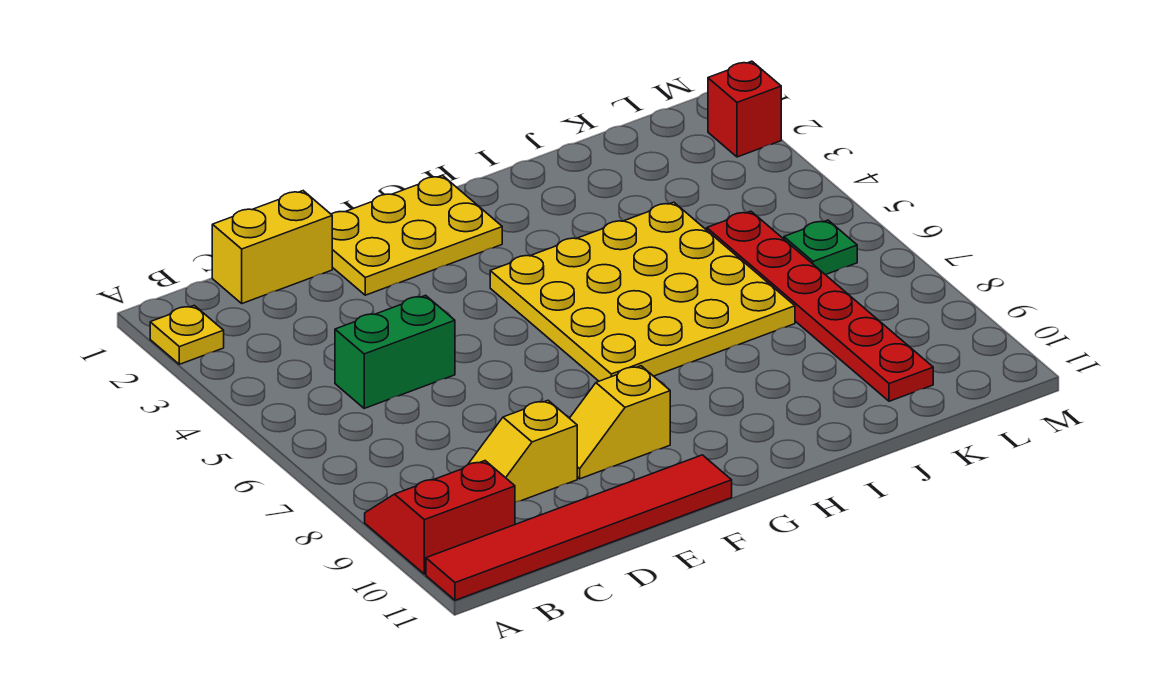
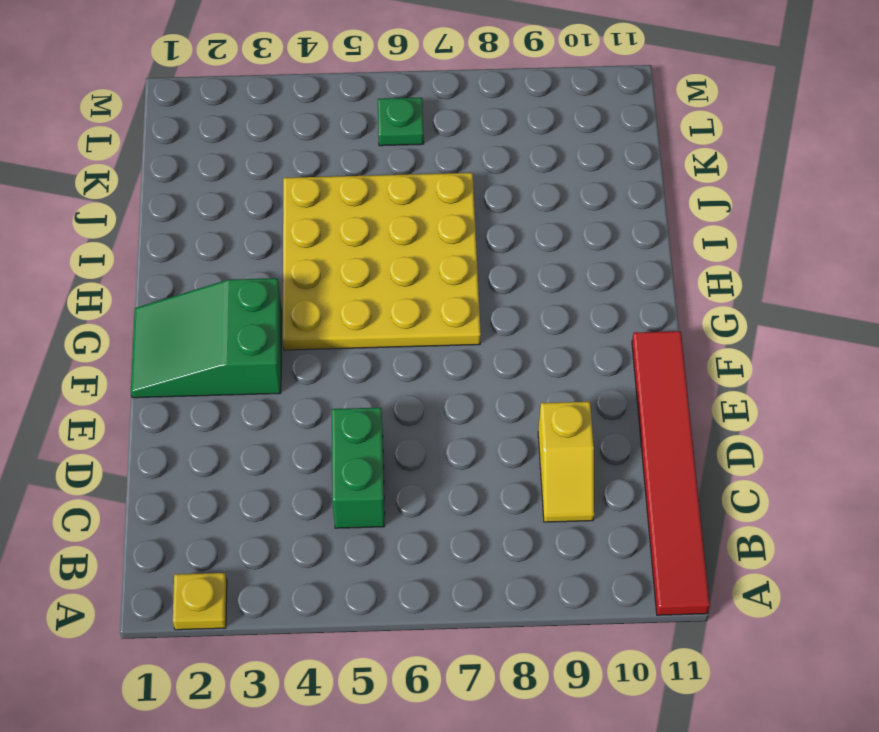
green slope F1:G3 level 1 top 3 -> yellow plate E1:G2 level 1
none -> red slope A9:B10 level 1 top 10
none -> yellow brick C1:D1 level 1
none -> yellow slope E9:F9 level 1 top F

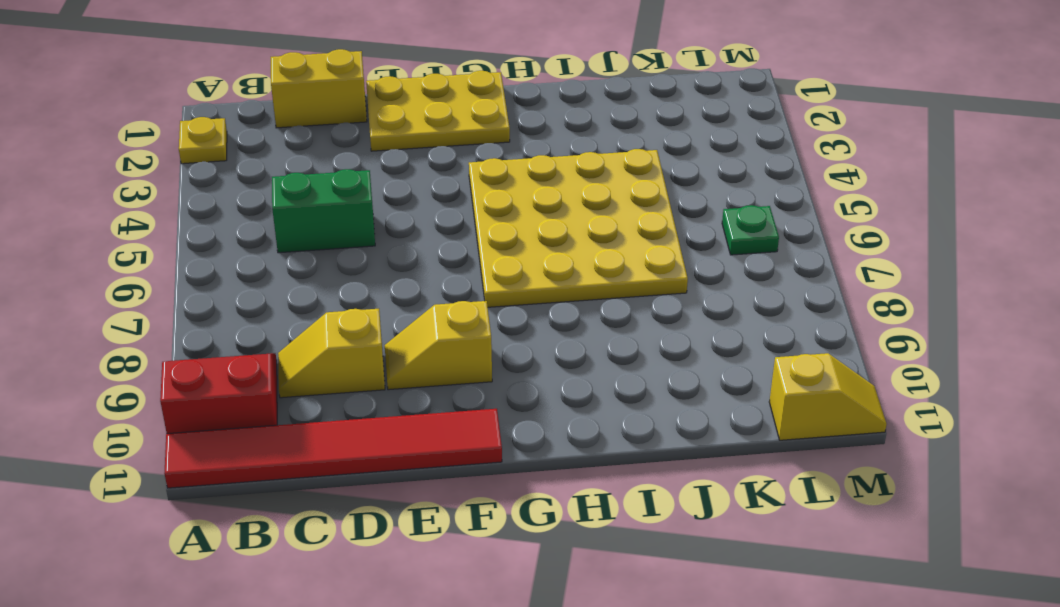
yellow slope L11:M11 level 1 top L -> none
none -> red plate K5:K10 level 1
none -> red brick M2 level 1

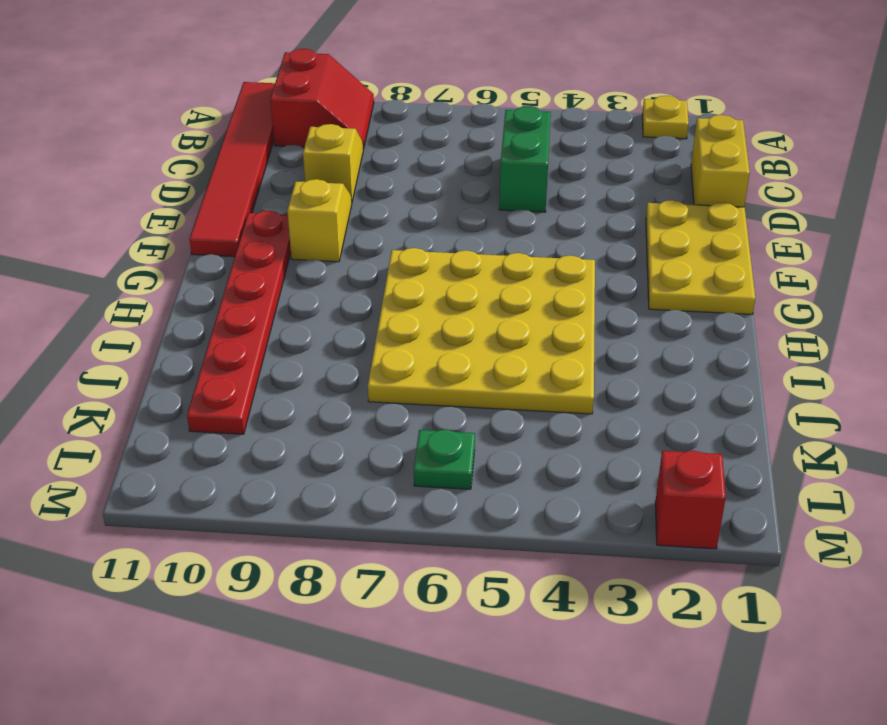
red plate F10:K10 level 1 -> red plate K5:K10 level 1

